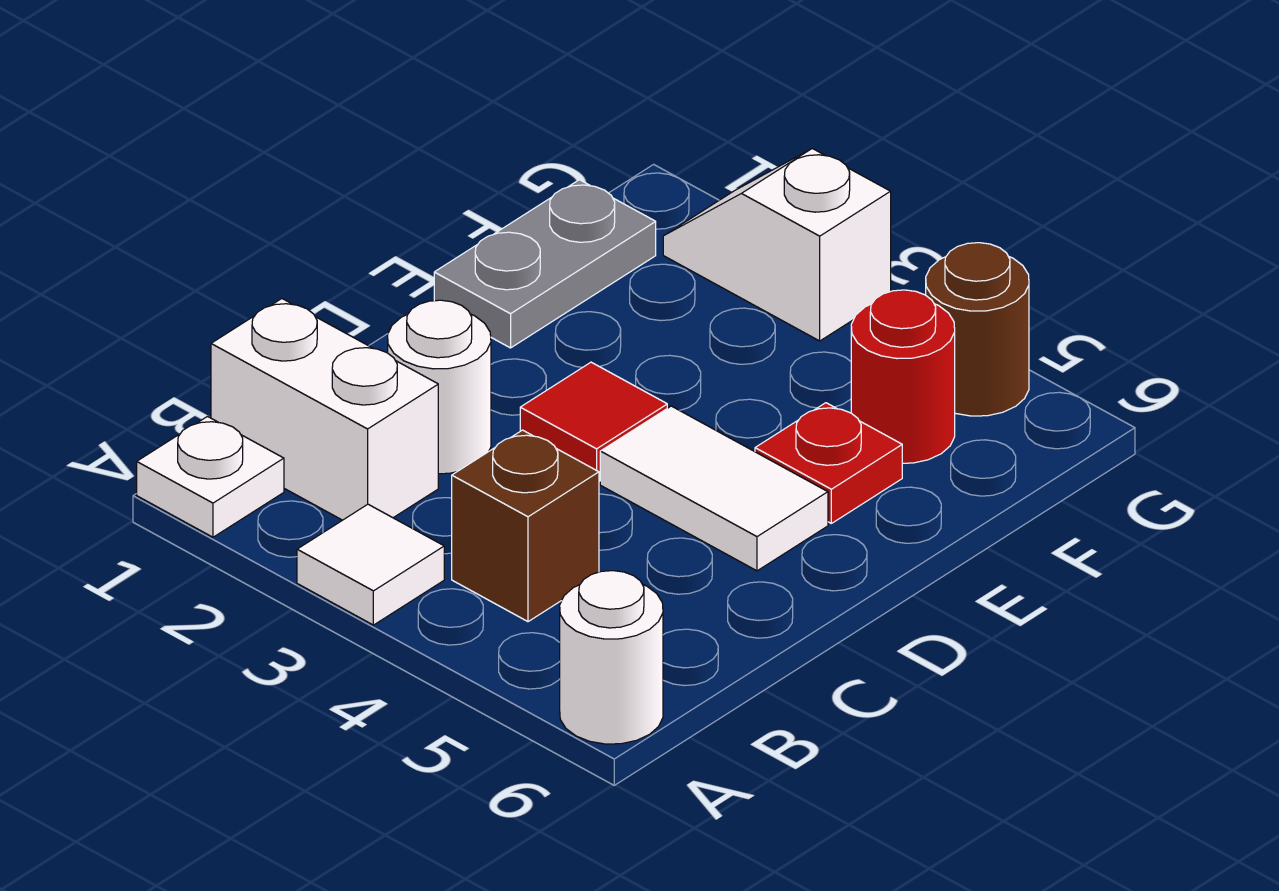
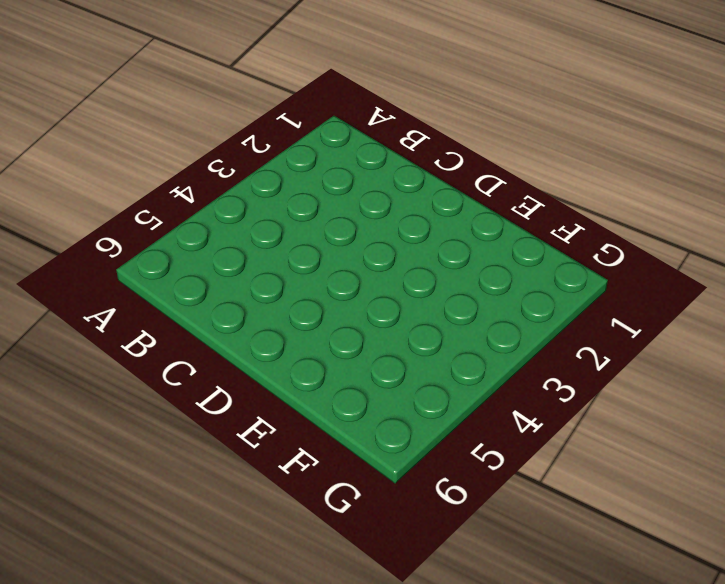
none -> white plate A1 level 1
none -> white tile A3 level 1
none -> white round brick A6 level 1

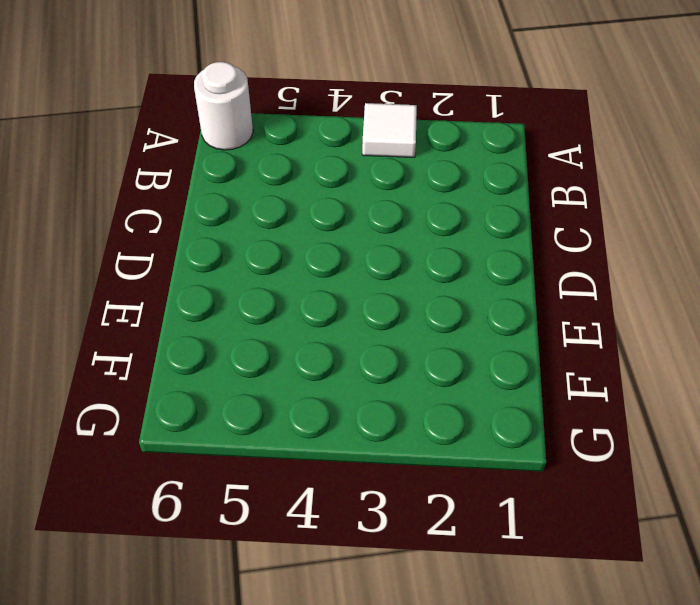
none -> white plate A1 level 1
none -> white brick B1:B2 level 1
none -> brown brick B4 level 1

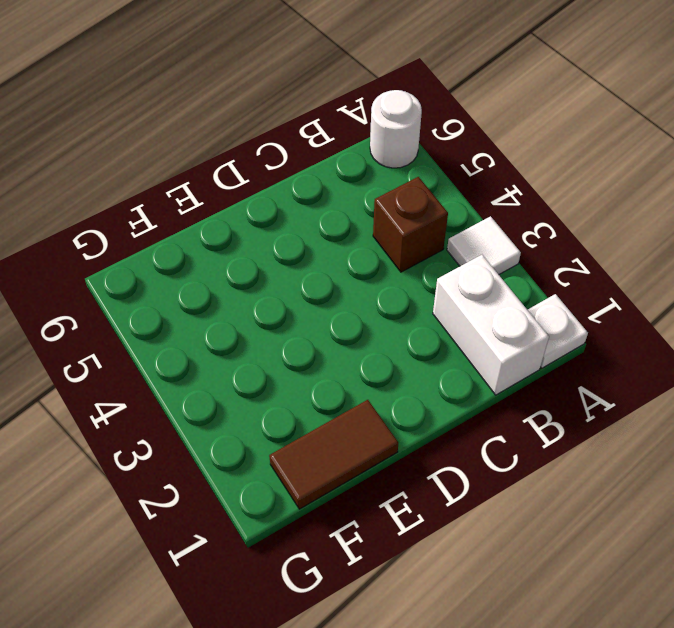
brown tile E1:F1 level 1 -> grey plate E1:F1 level 1
none -> white round brick C2 level 1
none -> red tile D3 level 1
none -> white tile D4:D5 level 1

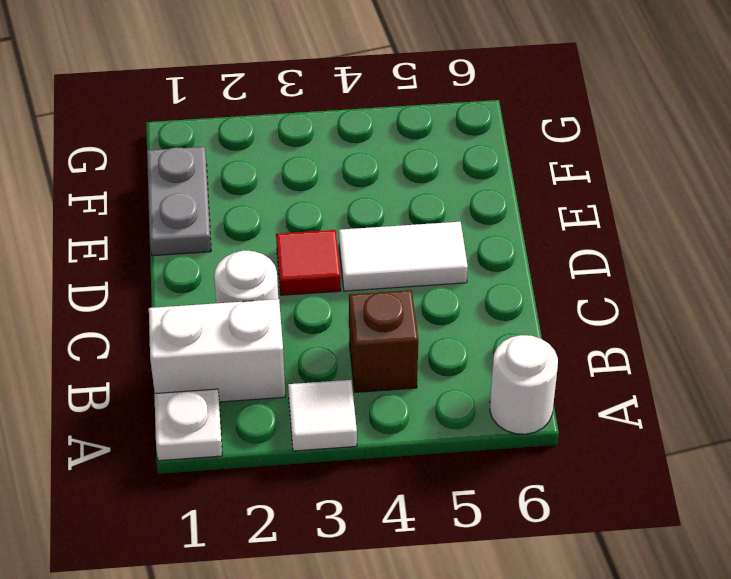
none -> red plate E5 level 1
none -> red round brick F5 level 1
none -> white slope G2:G3 level 1 top 3

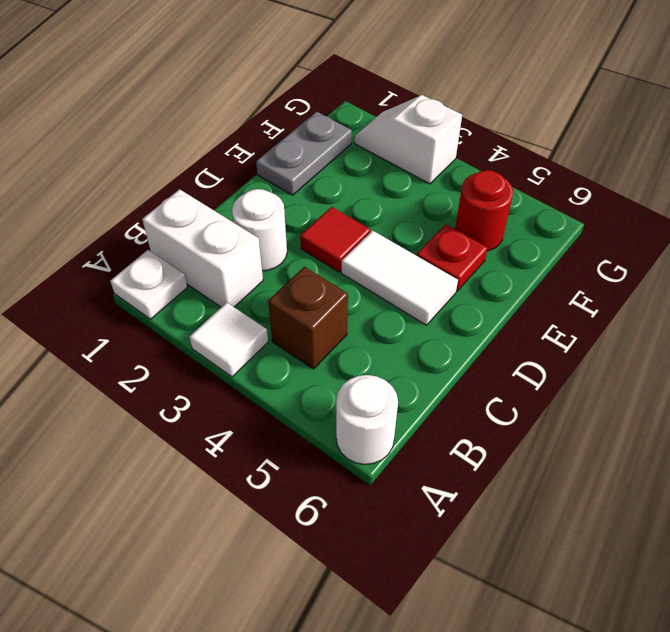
none -> brown round brick G5 level 1

